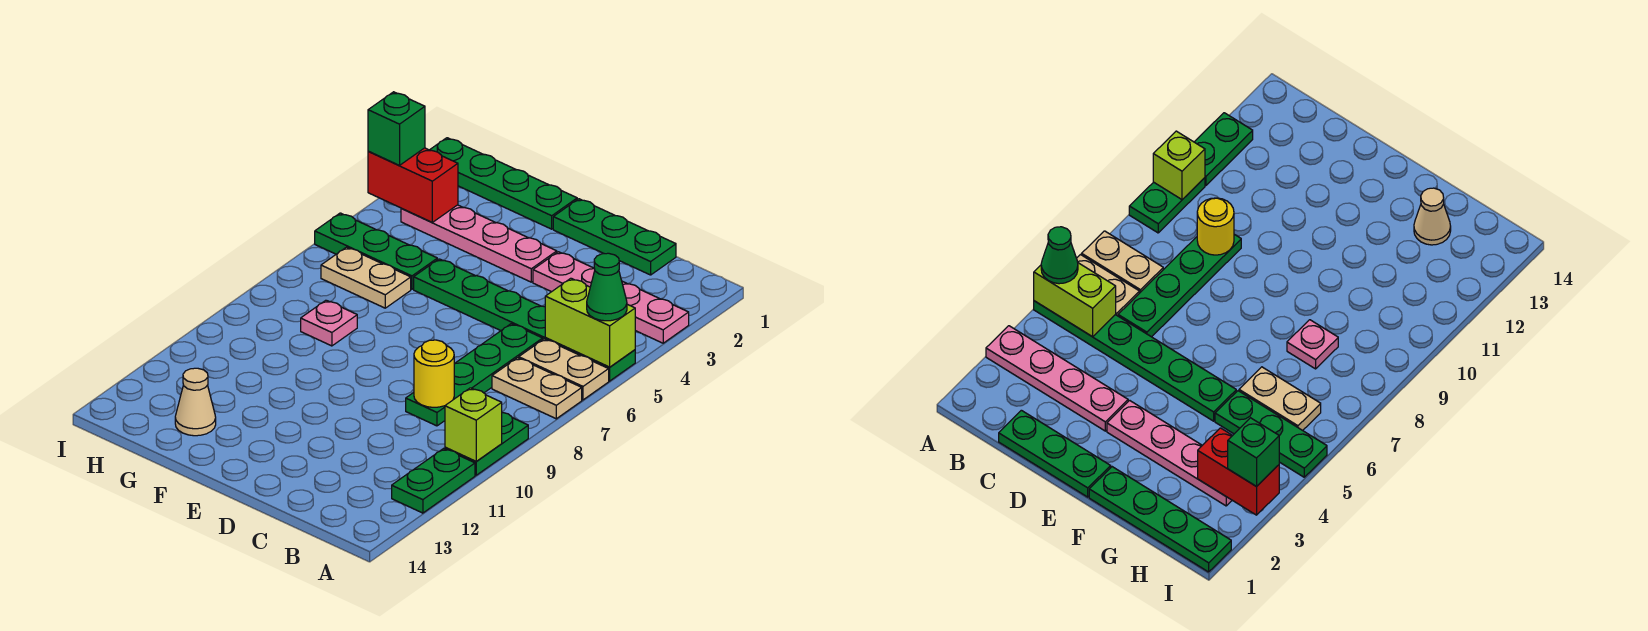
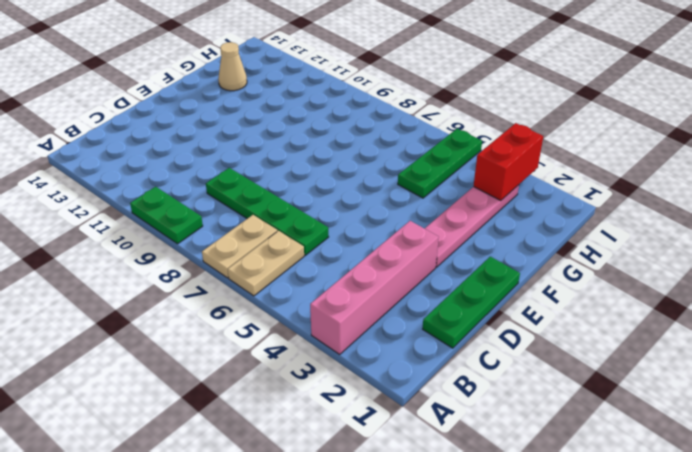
pink brick A3:D3 level 1 -> pink plate A3:D3 level 1
none -> green plate A5:F5 level 1
none -> green plate A11:A12 level 1
none -> green plate F1:I1 level 1

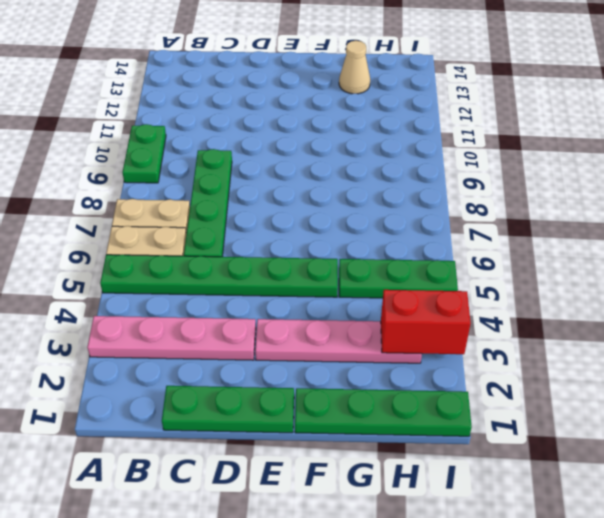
none -> green plate A11:A12 level 1
none -> tan plate G6:H6 level 1
none -> pink plate G8 level 1

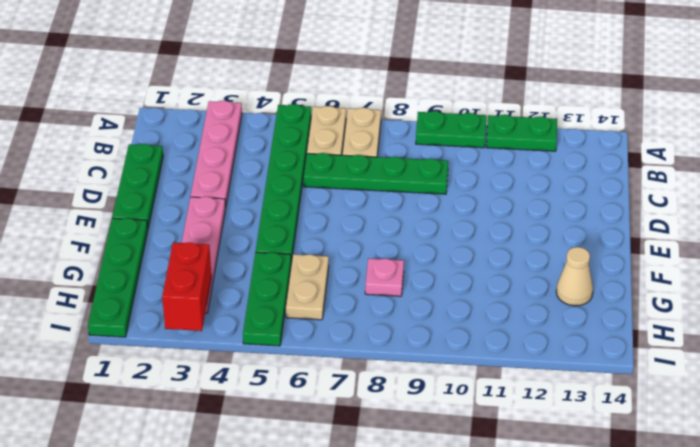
none -> lime brick A5:B5 level 2
none -> lime brick A10 level 2
none -> yellow round brick C9 level 2

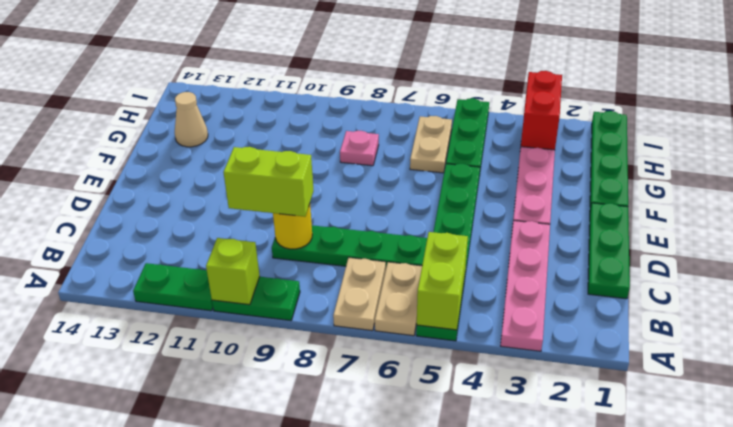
lime brick C9:C10 level 3 -> none
none -> green cone A5 level 3
none -> green brick I3 level 3

